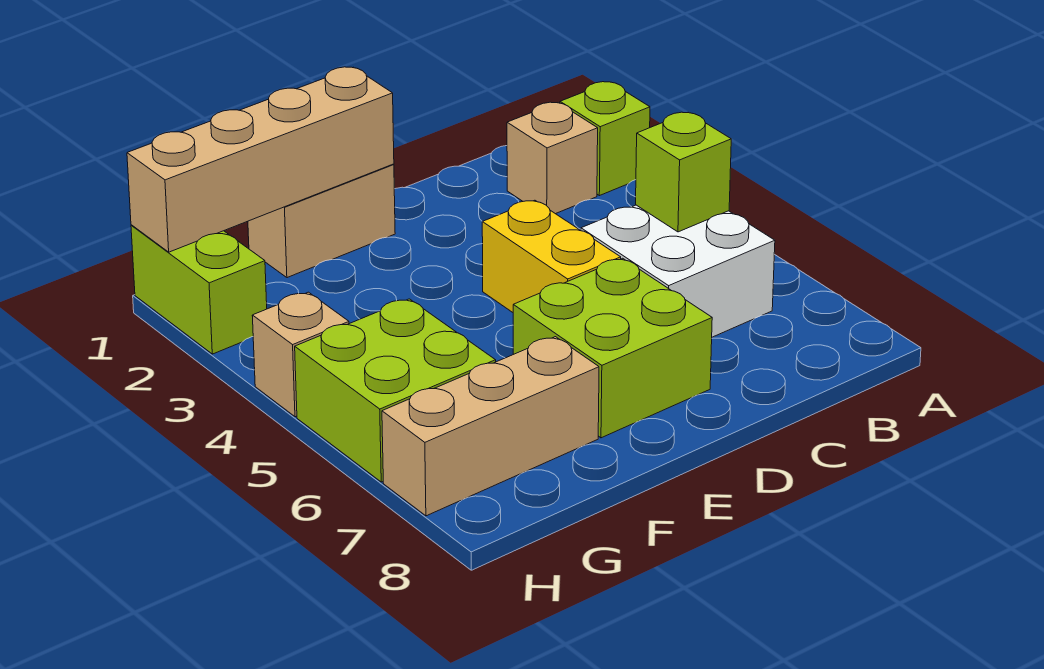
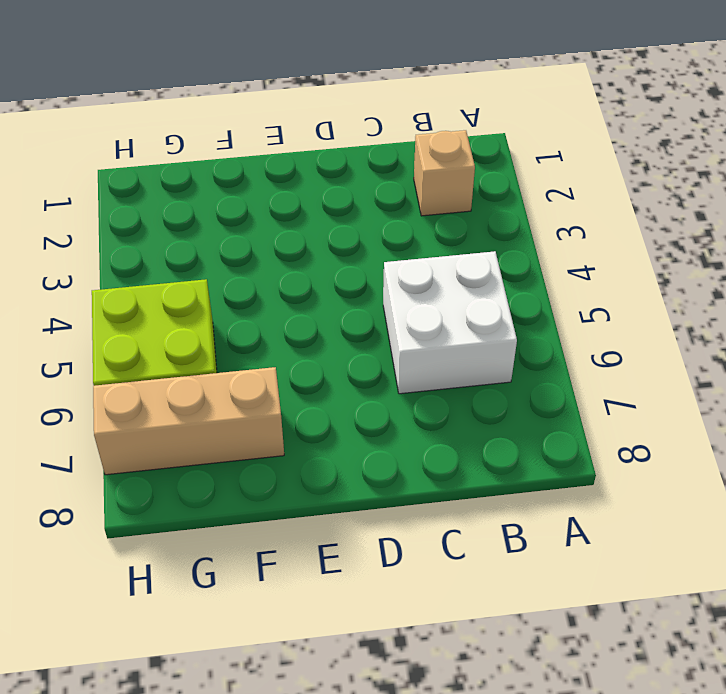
none -> lime brick A2 level 1
none -> yellow brick D4:D5 level 1
none -> lime brick D6:E7 level 1

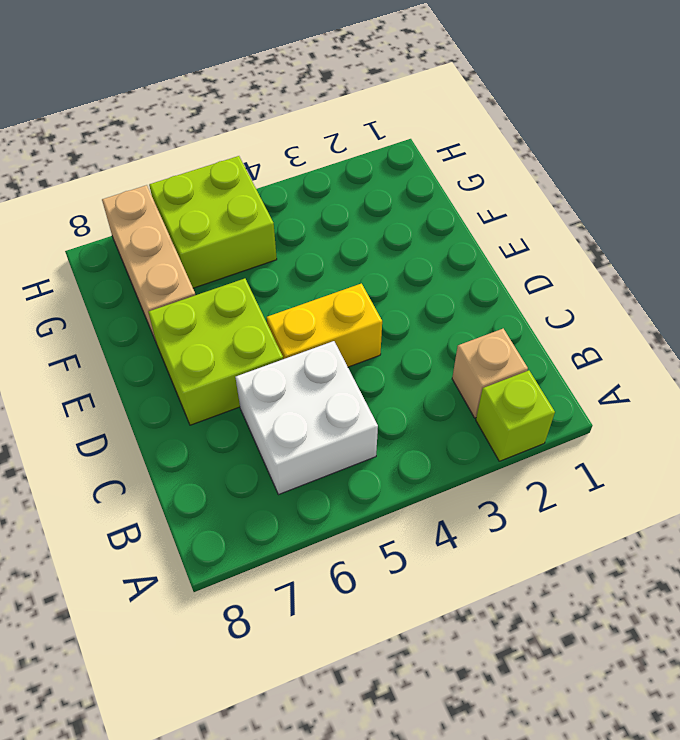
none -> tan brick E1:F1 level 1
none -> lime brick H1:H2 level 1
none -> tan brick H4 level 1

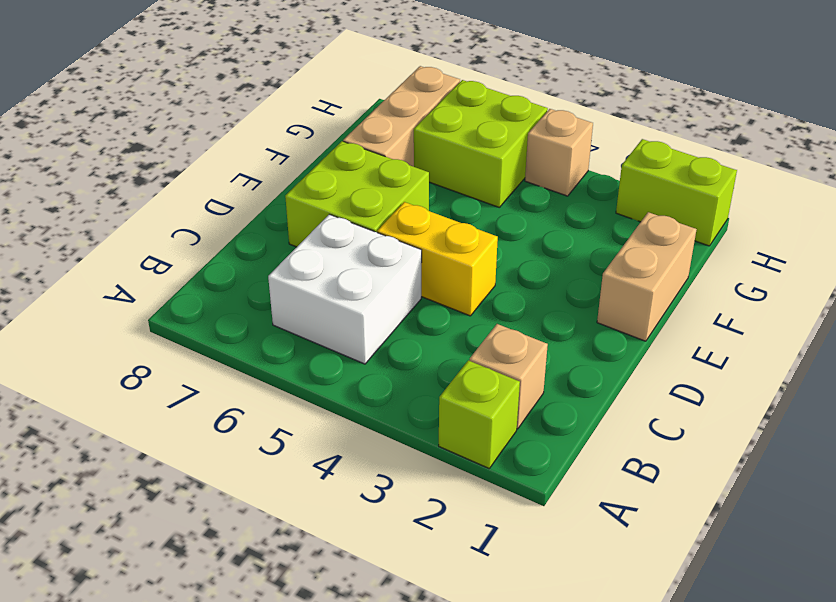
none -> lime brick B5 level 2
none -> tan brick E1:H1 level 2

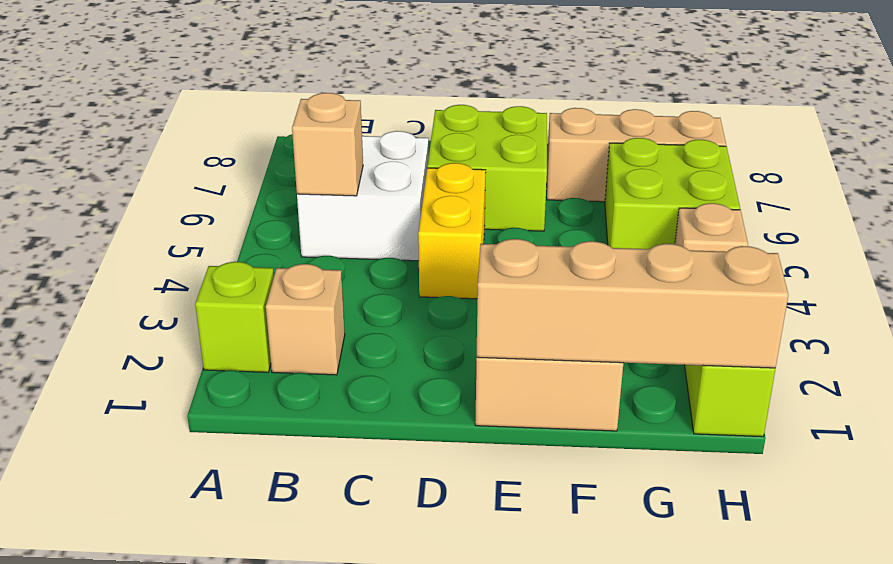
tan brick B5 level 2 -> lime brick B5 level 2

